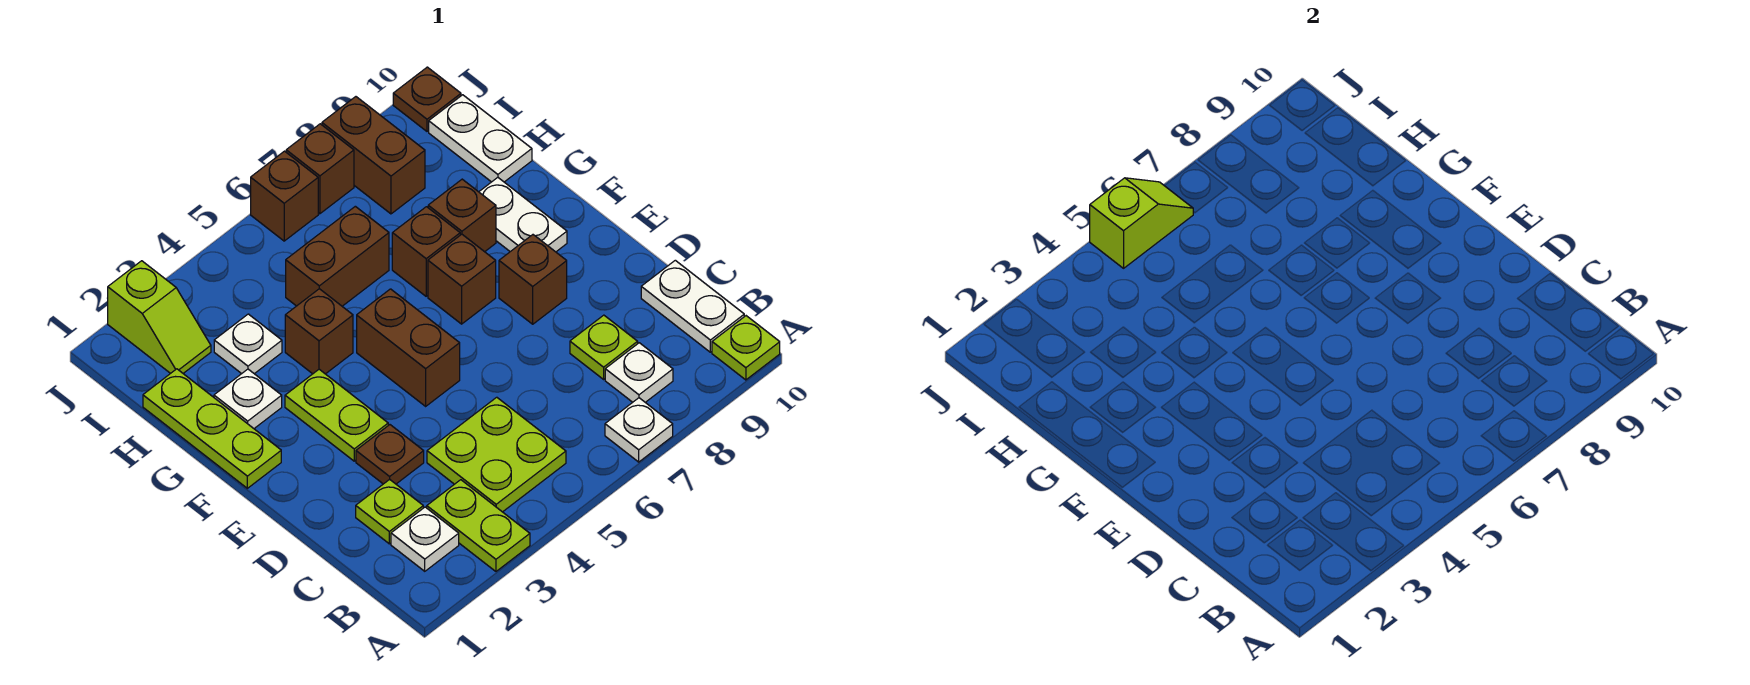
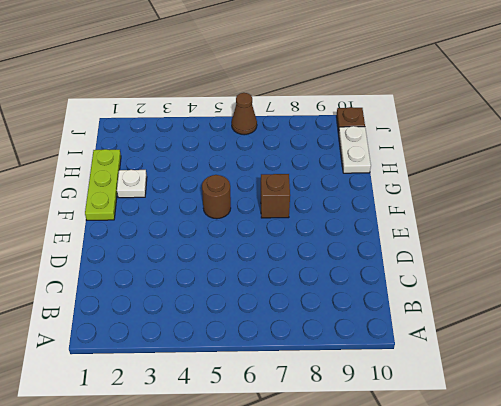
brown round brick F5 level 1 -> brown brick E5:F5 level 1
brown cone J6 level 1 -> brown brick J6 level 1
none -> lime plate A3:B3 level 1
none -> white plate A7 level 1
none -> lime plate A10 level 1

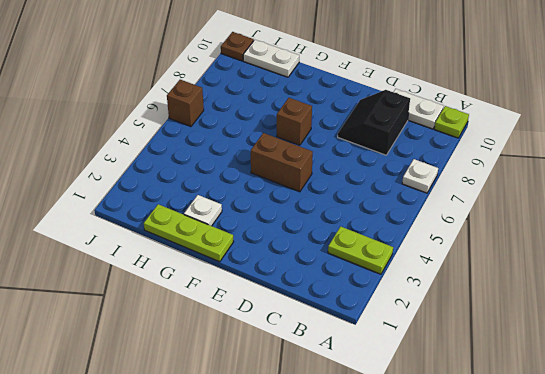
black slope C8:D9 level 1 top C -> lime plate C8 level 1
none -> white plate B2 level 1
none -> lime plate B4:C5 level 1
none -> white plate B8 level 1

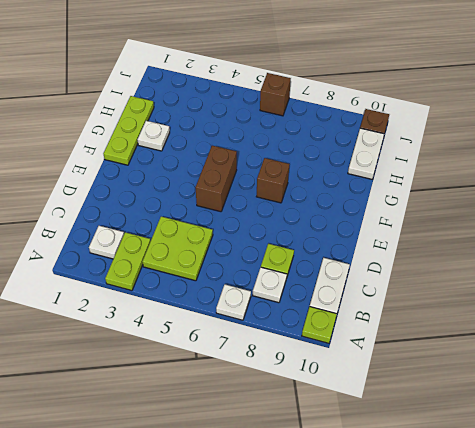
none -> lime plate C2 level 1
none -> brown plate D3 level 1
none -> lime plate E3:F3 level 1

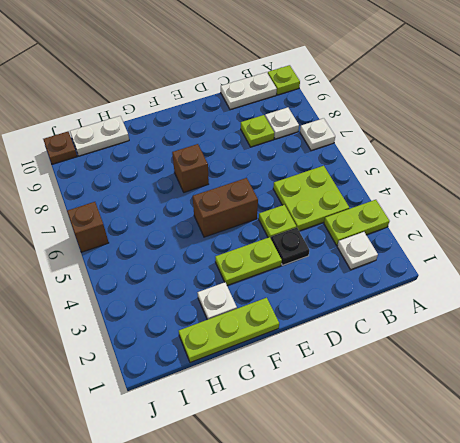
black plate D3 level 1 -> brown plate D3 level 1
lime plate D4 level 1 -> lime plate C2 level 1
none -> brown brick E8 level 1
none -> white plate F9:G9 level 1
none -> brown brick G4 level 1

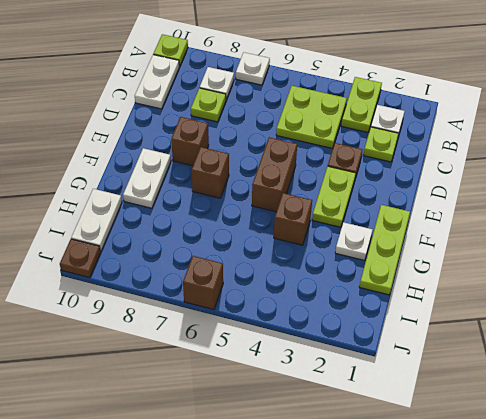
none -> brown brick G7 level 1
none -> brown brick G8 level 1
none -> white plate H3 level 1

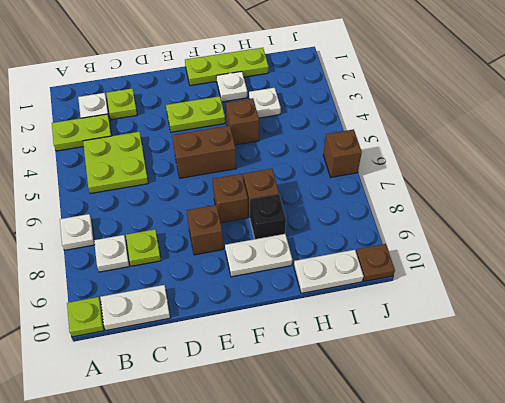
black brick G8 level 1 -> brown brick G8 level 1
none -> brown plate D3 level 1
none -> brown brick H5:H6 level 1
none -> lime slope I2:J2 level 1 top J

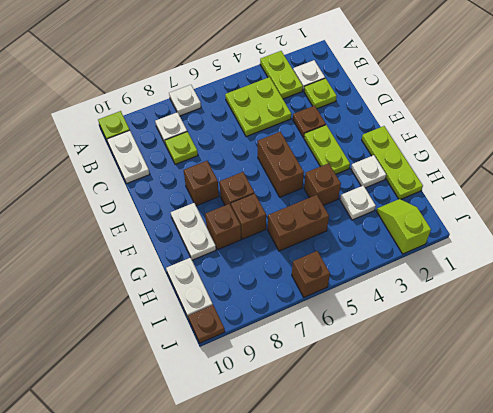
none -> brown brick I8:J8 level 1
none -> brown brick J7 level 1
none -> lime slope J5:J6 level 2 top 5

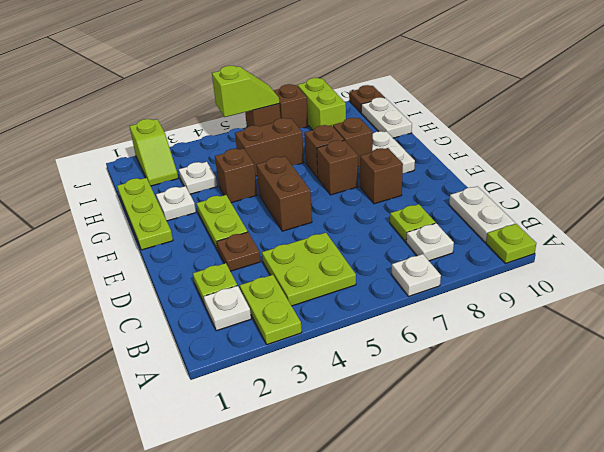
lime brick I8:J8 level 1 -> brown brick I8:J8 level 1

